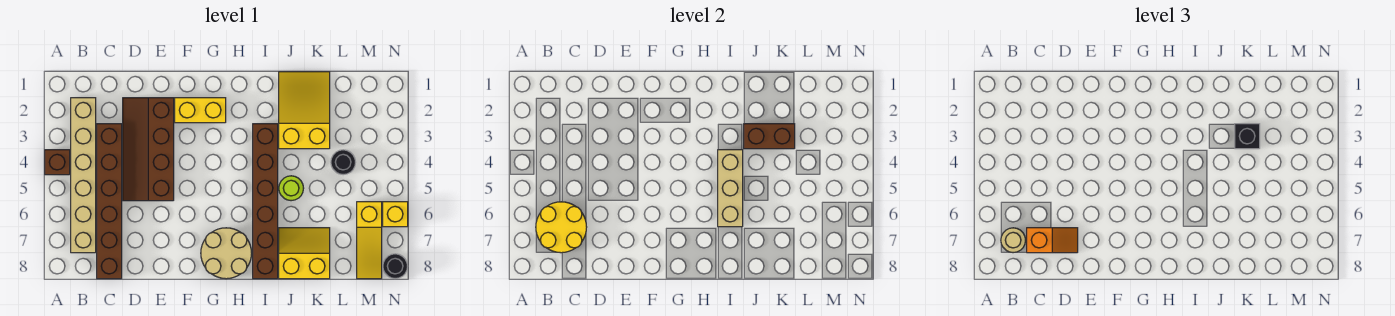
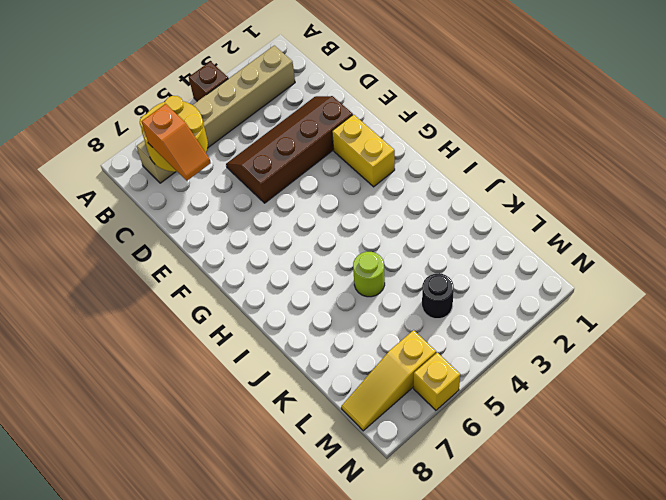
none -> brown brick C3:C8 level 1
none -> tan round brick G7:H8 level 1
none -> brown brick I3:I8 level 1

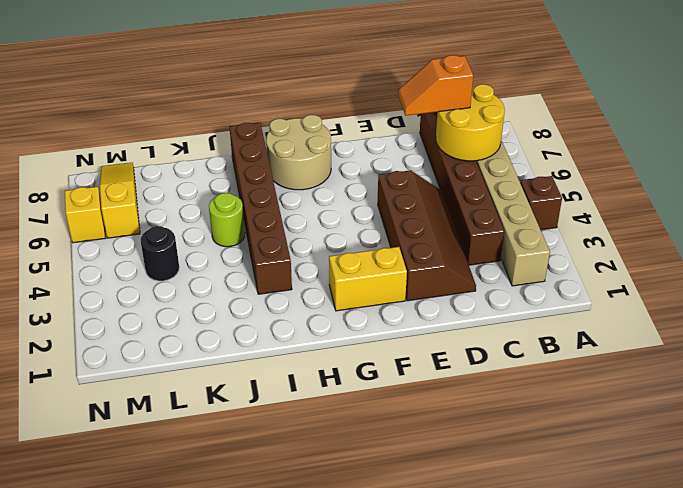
none -> yellow slope J1:K3 level 1 top 3
none -> yellow slope J7:K8 level 1 top 8
none -> black round brick N8 level 1

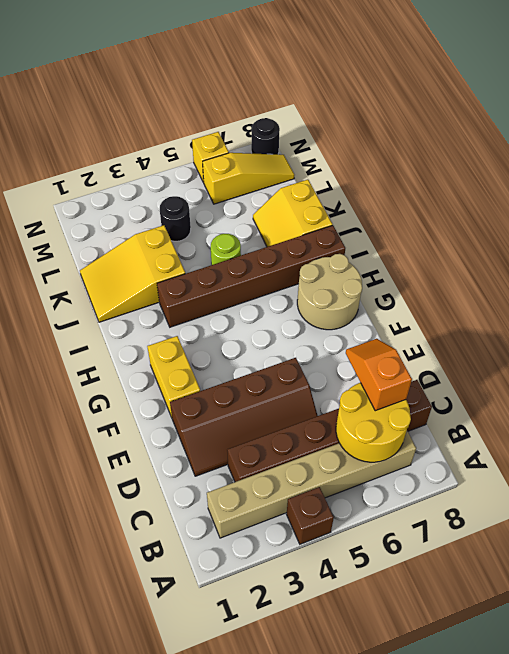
none -> tan brick I4:I6 level 2
none -> brown brick J3:K3 level 2
none -> tan round brick B7 level 3

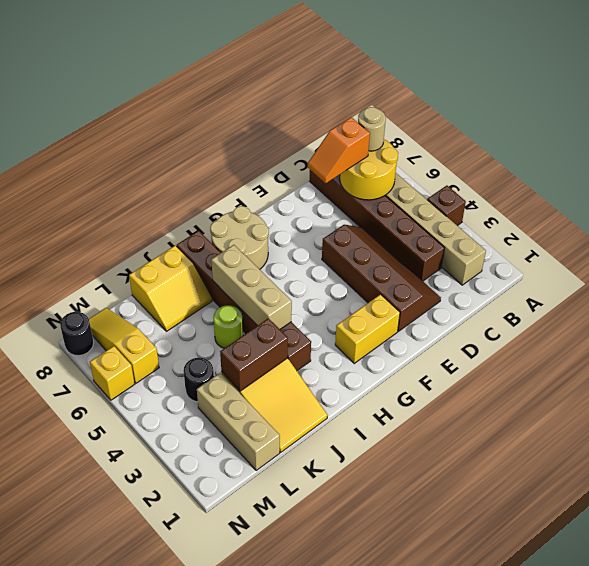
tan brick L1:L3 level 1 -> none
none -> black brick K3 level 3

